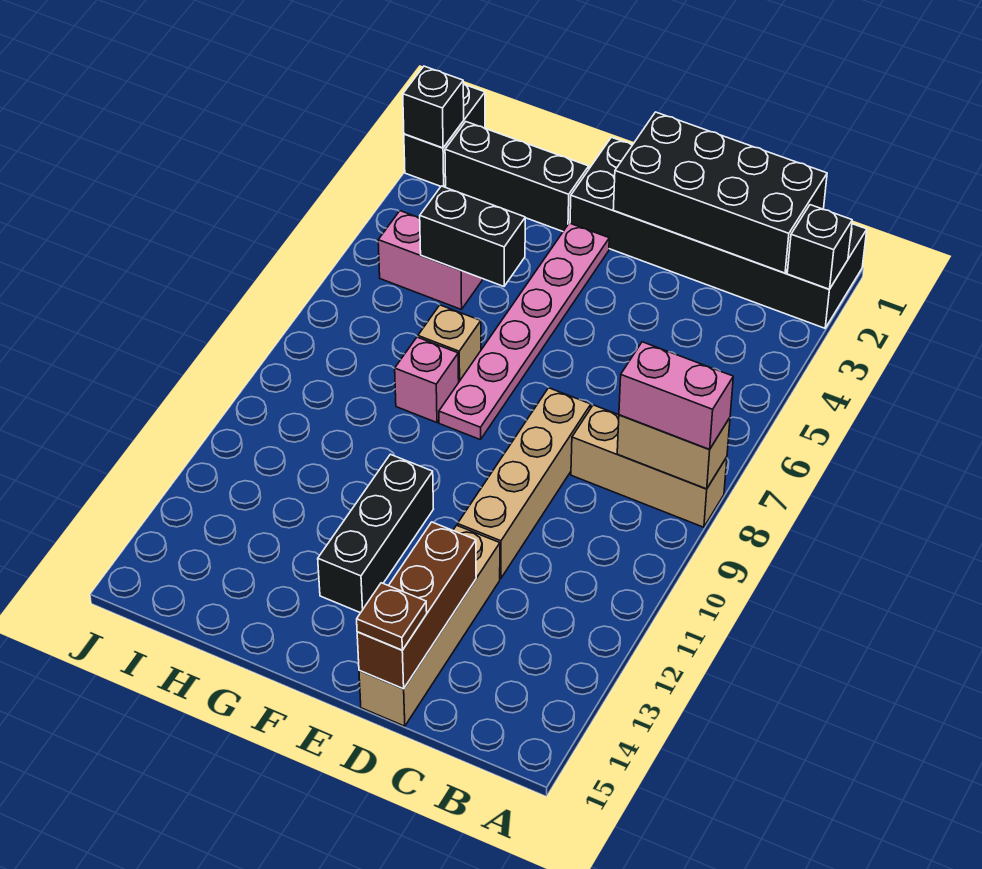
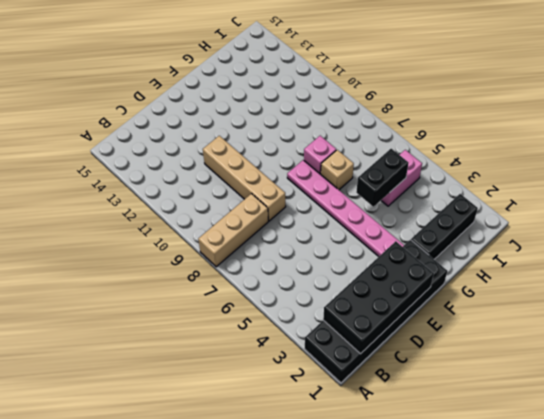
none -> tan brick D12:D15 level 1
none -> black brick F11:F13 level 1
none -> black brick J1:J2 level 1

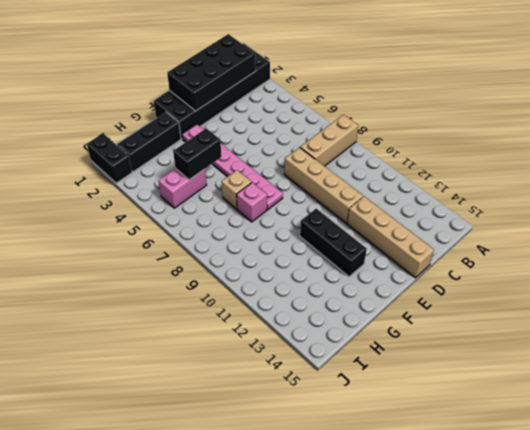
none -> black brick A2 level 2
none -> tan brick A8:B8 level 2
none -> brown brick D13:D15 level 2

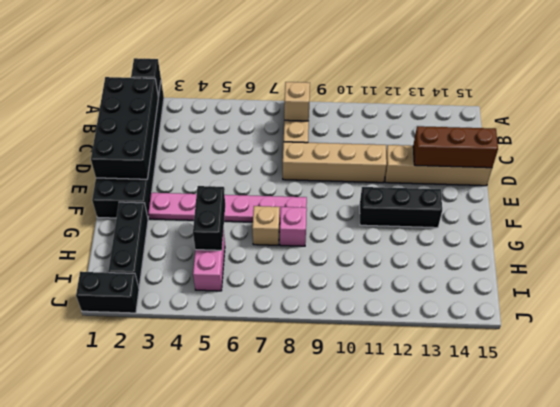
tan brick B8 level 2 -> tan brick A8:B8 level 2
none -> black brick J2 level 2
none -> pink brick A8:B8 level 3
none -> brown plate D15 level 3

